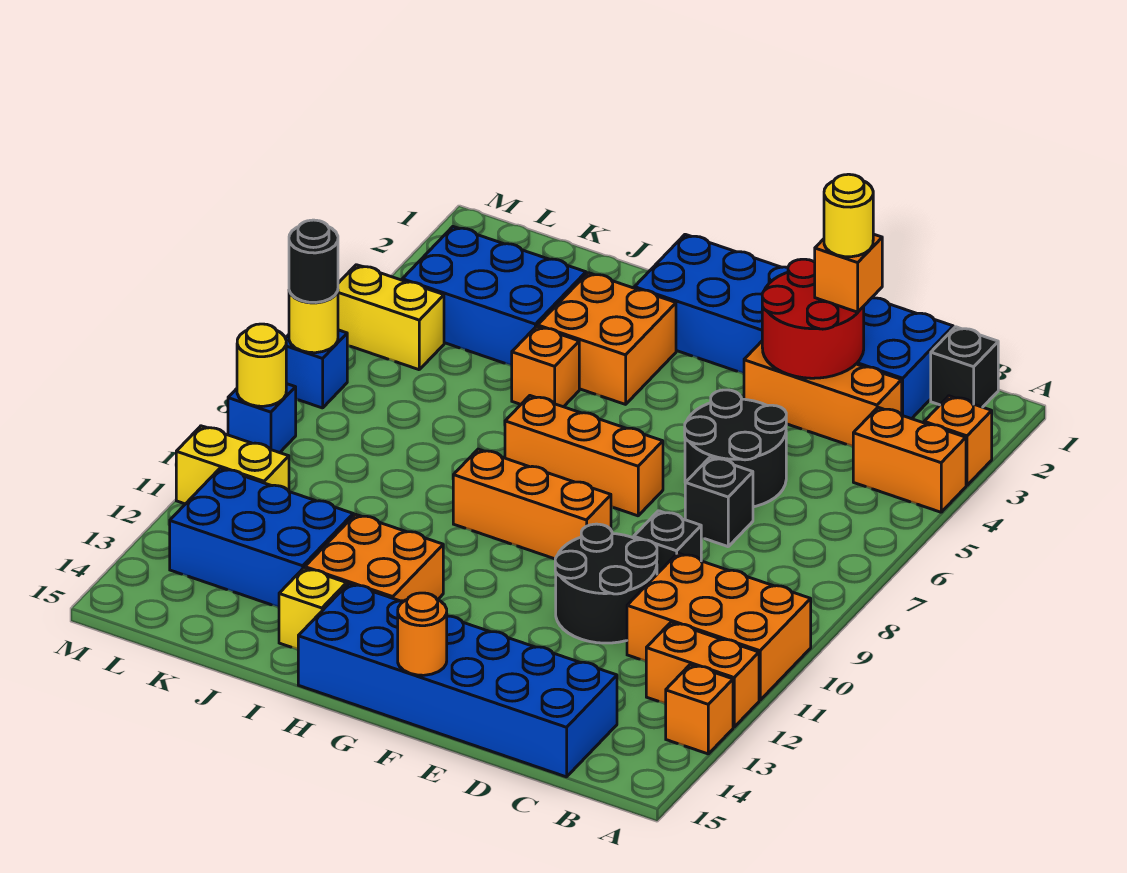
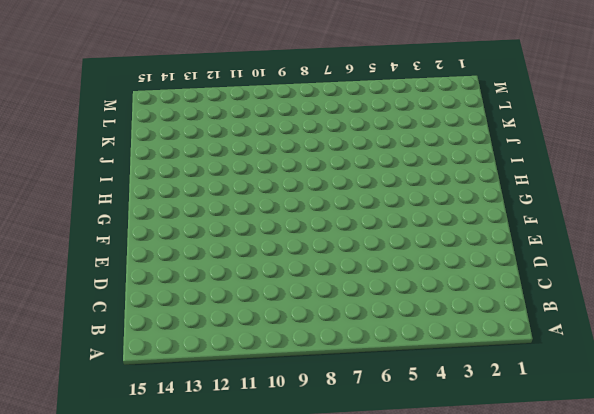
none -> orange brick A3 level 1
none -> orange brick A4:B4 level 1
none -> orange brick A10:C11 level 1
none -> orange brick A12:B12 level 1

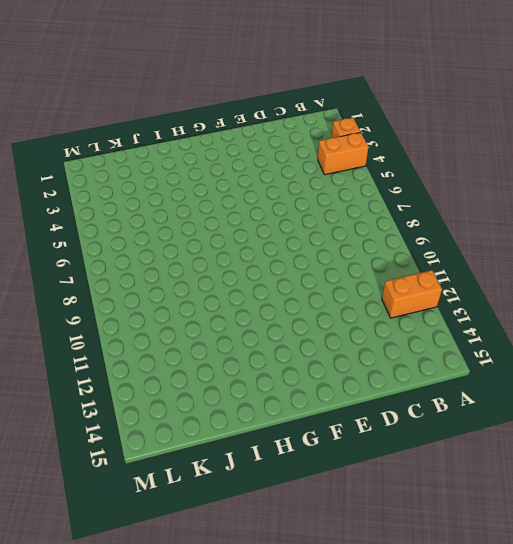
none -> orange brick A10:C11 level 1
none -> orange brick A13 level 1
none -> black brick B1 level 1
none -> blue brick C1:H2 level 1

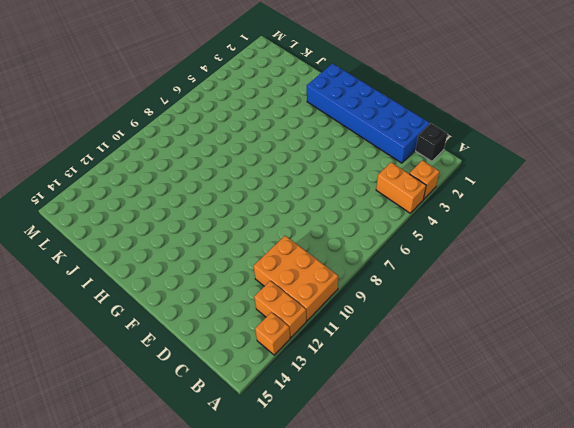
none -> orange brick C3:E3 level 1
none -> blue brick C14:H15 level 1
none -> black round brick D5:E6 level 1
none -> black brick D7 level 1

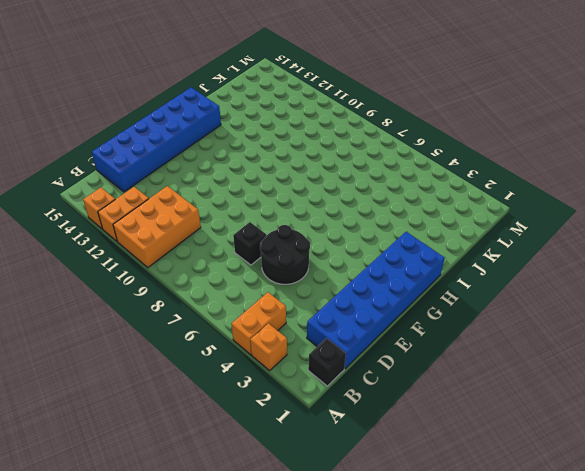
none -> orange brick C3:E3 level 1
none -> black brick D9 level 1
none -> black round brick D10:E11 level 1
none -> orange brick F7:H7 level 1

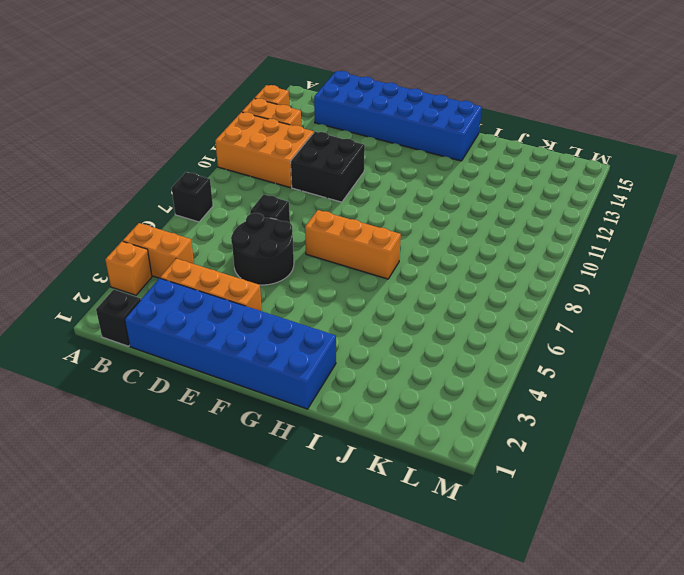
black brick A7 level 1 -> black brick D9 level 1
black brick D10:E11 level 1 -> black round brick D10:E11 level 1
none -> orange brick F9:H9 level 1
none -> orange brick H3:I4 level 1
none -> orange brick H12:I13 level 1
none -> orange brick I5 level 1

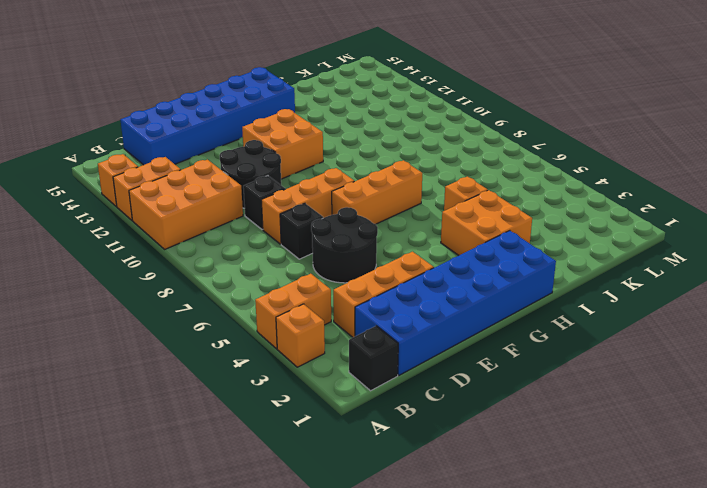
orange brick D8:F8 level 1 -> orange brick F9:H9 level 1
orange brick F11:G12 level 1 -> orange brick H12:I13 level 1
none -> yellow brick I14 level 1
none -> blue brick J3:L4 level 1
none -> blue brick J12:L13 level 1
none -> yellow brick L5:M5 level 1

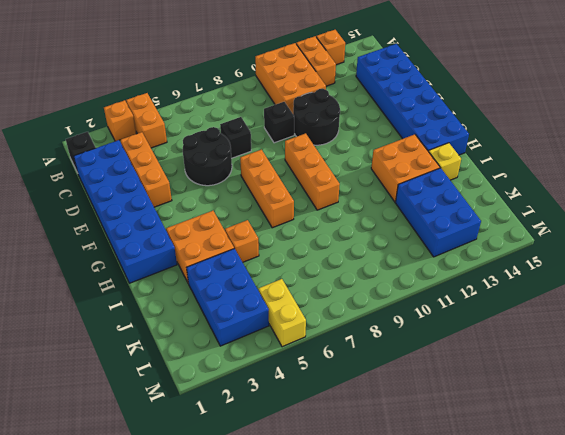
none -> yellow brick L11:M11 level 1
none -> blue brick M7 level 1
none -> blue brick M9 level 1
none -> red round brick D2:E3 level 2

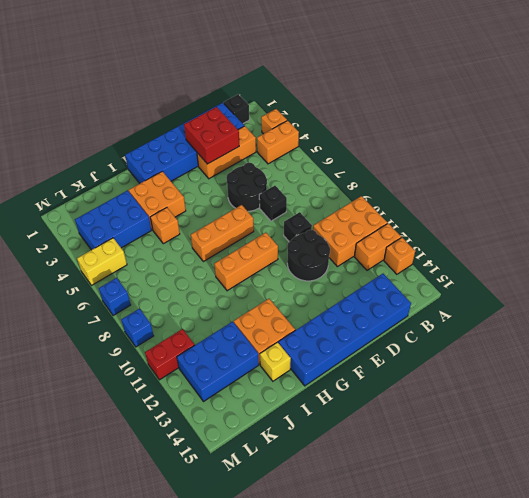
red brick D2:E3 level 2 -> red round brick D2:E3 level 2
red brick L11:M11 level 1 -> yellow brick L11:M11 level 1
none -> orange round brick F15 level 2
none -> yellow round brick M7 level 2
none -> yellow round brick M9 level 2
none -> orange brick D2 level 3

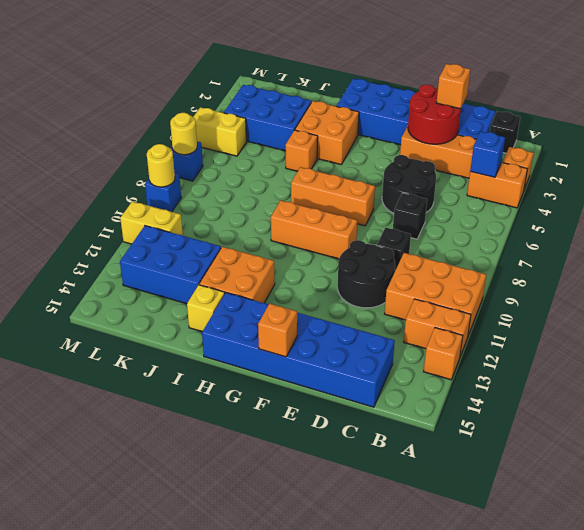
blue brick B4 level 2 -> none
orange brick F15 level 2 -> orange round brick F15 level 2
none -> black round brick M7 level 3
none -> yellow round brick D2 level 4

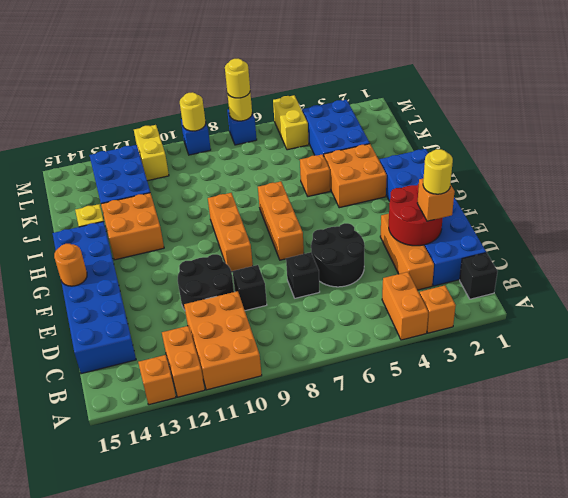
yellow round brick M7 level 3 -> black round brick M7 level 3

